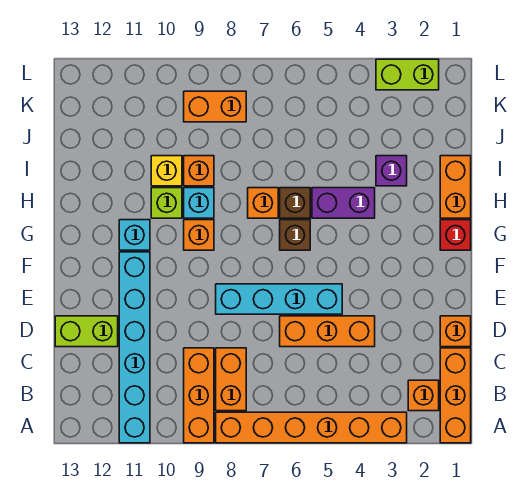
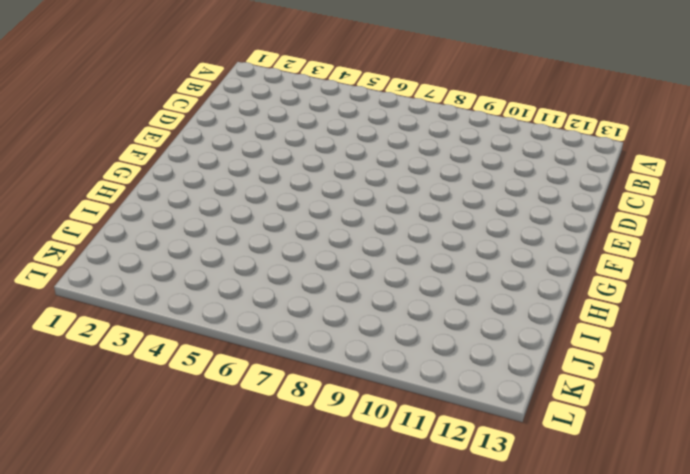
none -> orange brick A1:C1 level 1
none -> orange brick A3:A8 level 1
none -> orange brick A9:C9 level 1

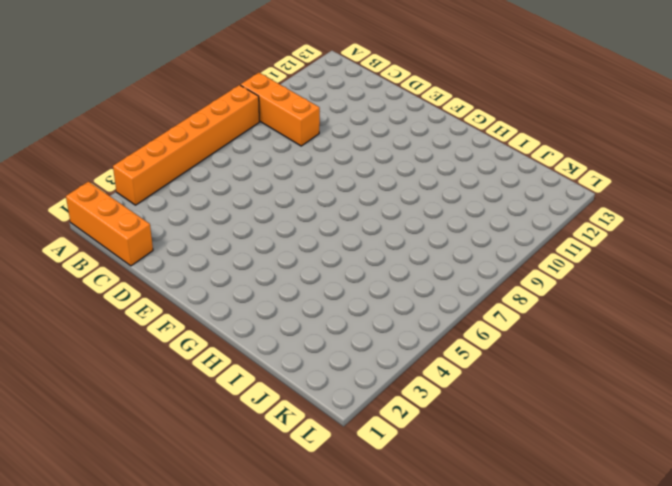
none -> cyan brick A11:F11 level 1
none -> orange brick B2 level 1
none -> orange brick B8:C8 level 1

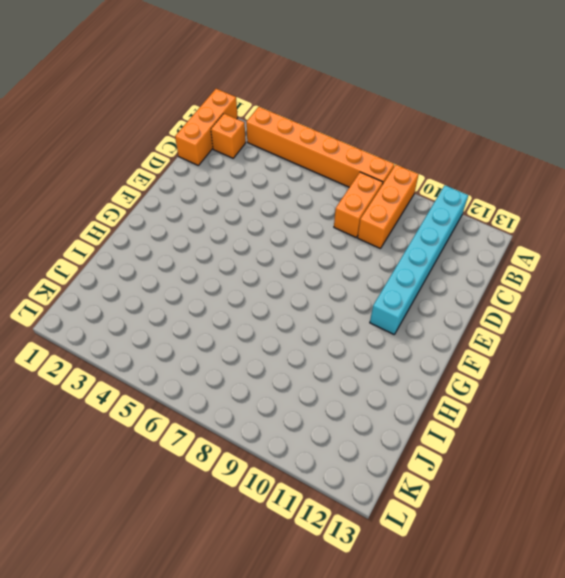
none -> orange brick D1 level 1
none -> orange brick D4:D6 level 1
none -> lime brick D12:D13 level 1

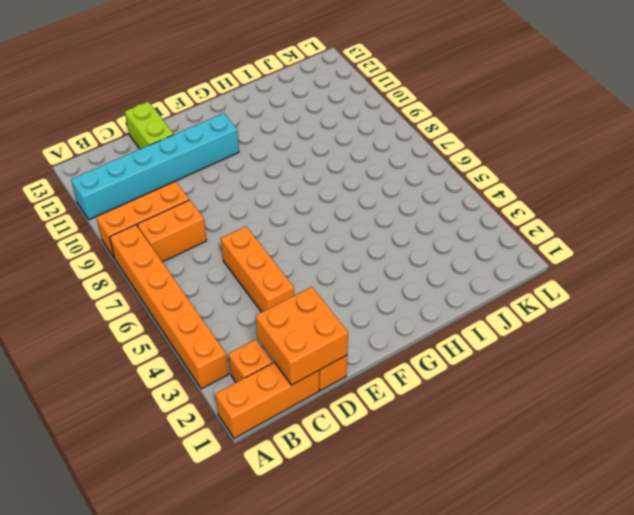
orange brick C1:D2 level 2 -> none
none -> cyan brick E5:E8 level 1
none -> red brick G1 level 1
none -> brown brick G6 level 1

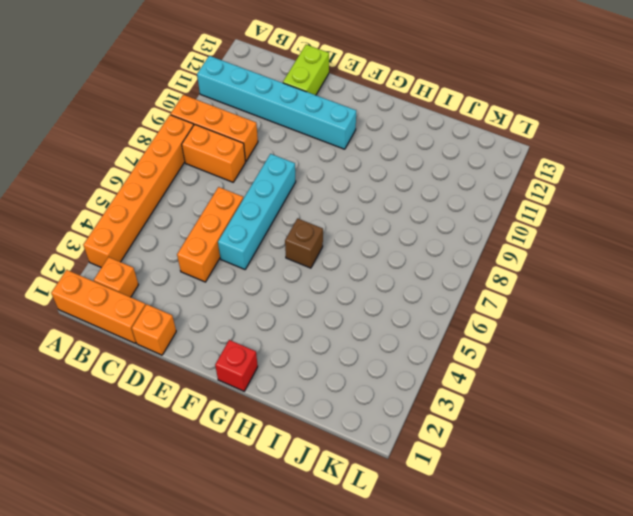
none -> orange brick G9 level 1
none -> cyan brick G11 level 1
none -> orange brick H1:I1 level 1

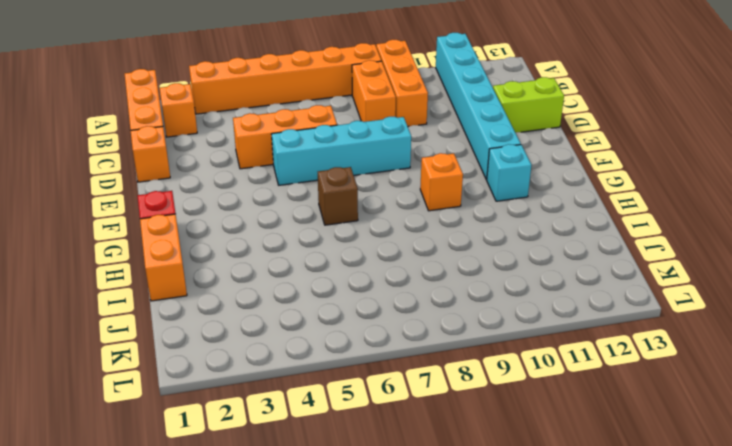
none -> purple brick H4:H5 level 1
none -> brown brick H6 level 1
none -> orange brick H7 level 1

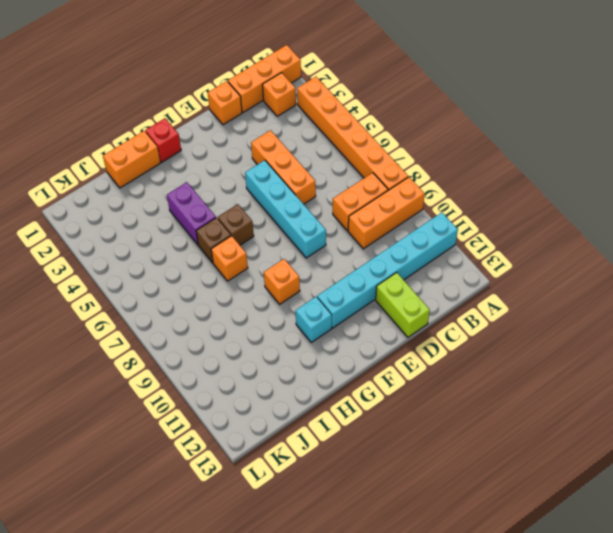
none -> cyan brick H9 level 1
none -> lime brick H10 level 1
none -> purple brick I3 level 1

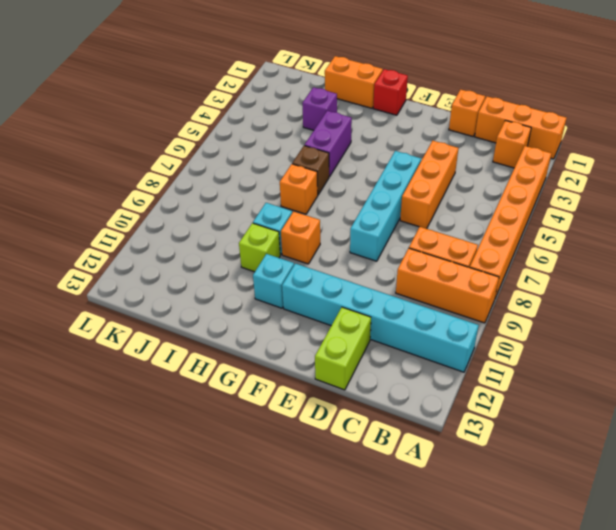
none -> brown brick G6 level 1
none -> orange brick I9 level 1
none -> yellow brick I10 level 1

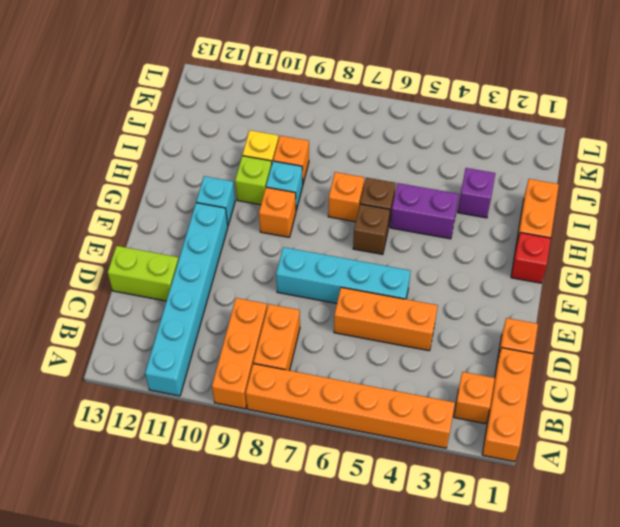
none -> orange brick K8:K9 level 1
none -> lime brick L2:L3 level 1

